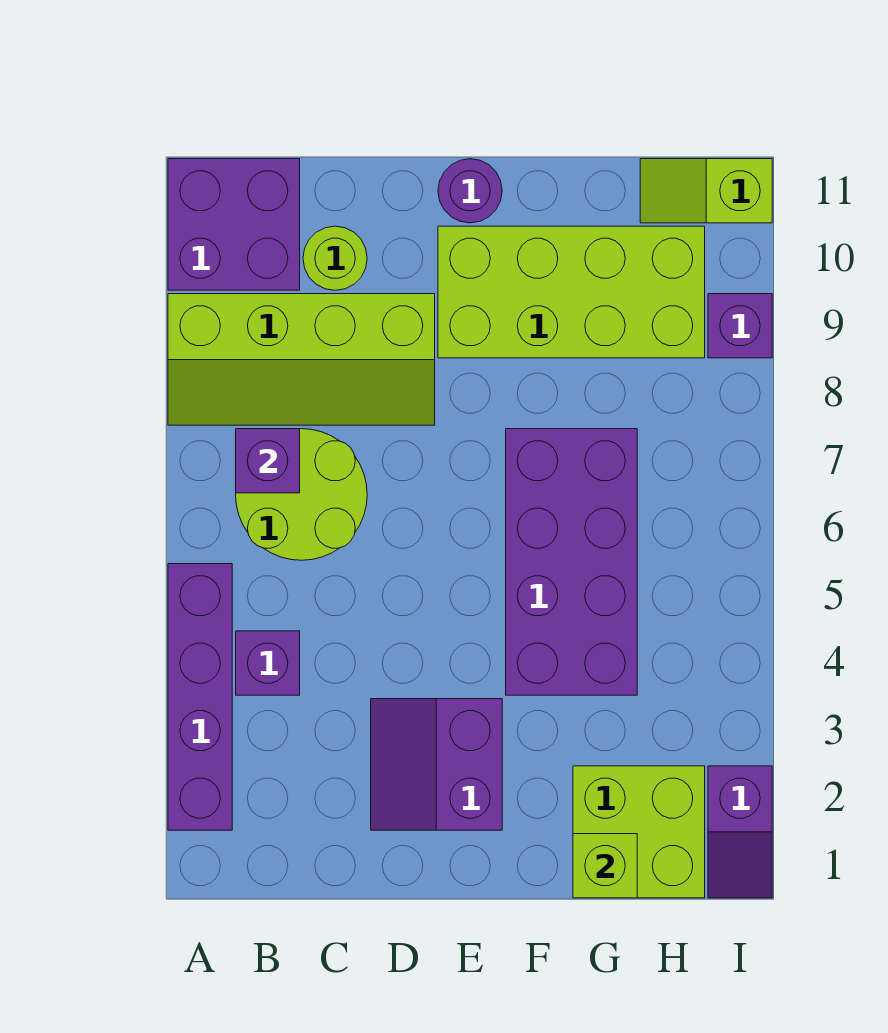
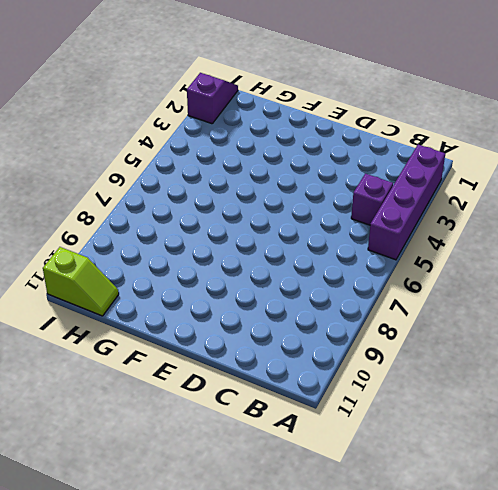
none -> lime slope A8:D9 level 1 top 9
none -> purple brick A10:B11 level 1
none -> lime round brick B6:C7 level 1

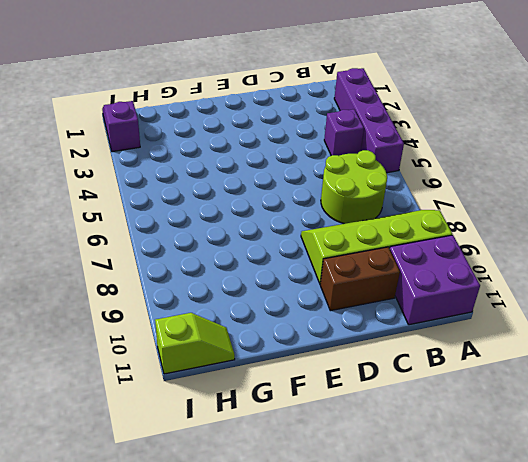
brown brick C10:D10 level 1 -> lime round brick C10 level 1
none -> purple slope D2:E3 level 1 top E
none -> lime brick E9:H10 level 1
none -> purple round brick E11 level 1

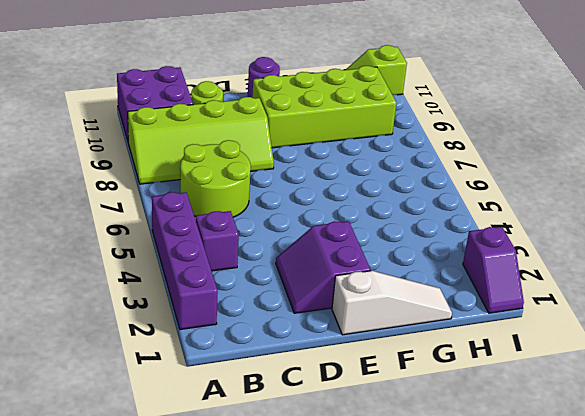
white slope E1:G1 level 1 top E -> lime brick G1:H2 level 1
none -> purple brick F4:G7 level 1
none -> purple brick I9 level 1
none -> purple brick B7 level 2

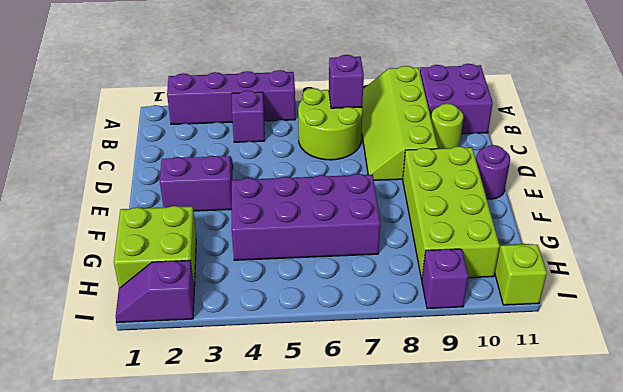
none -> lime brick G1 level 2

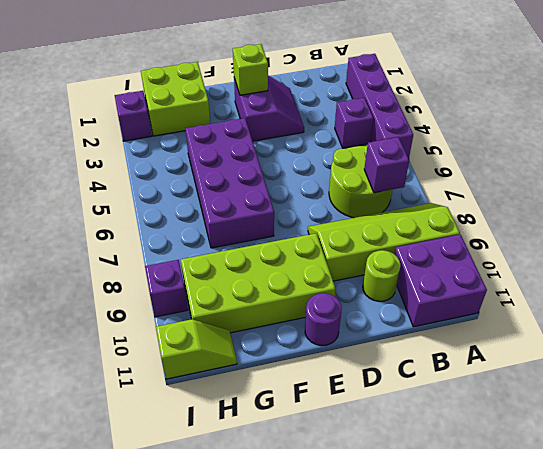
lime brick E2 level 2 -> lime brick G1 level 2

